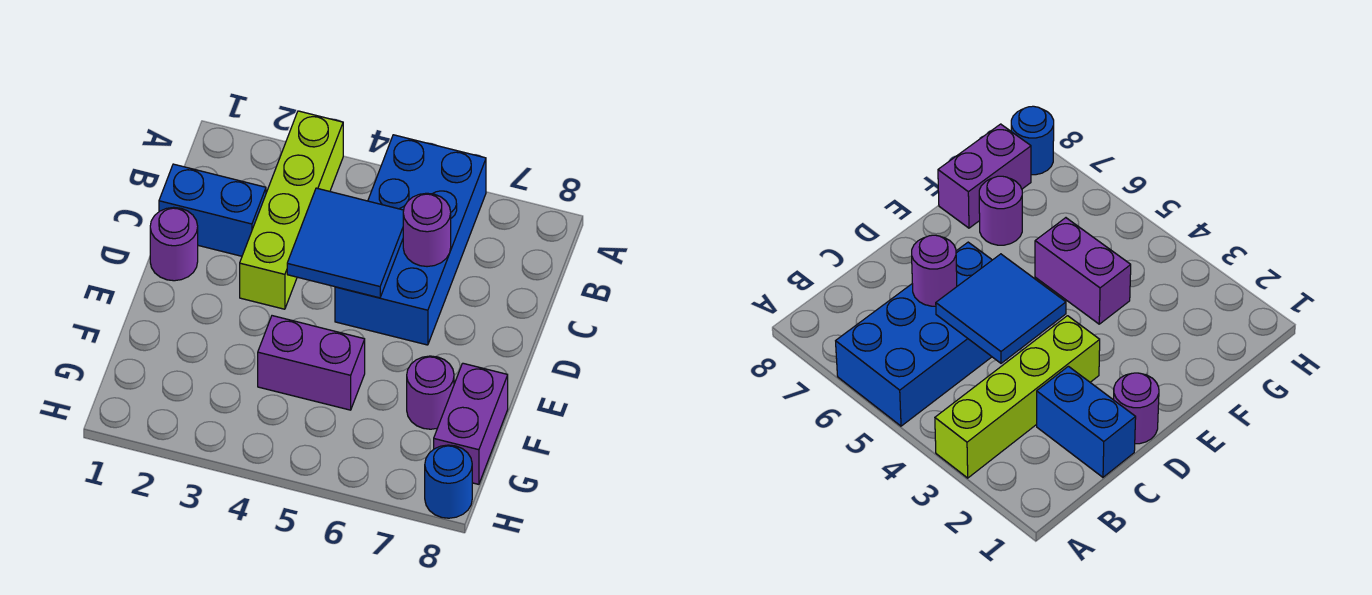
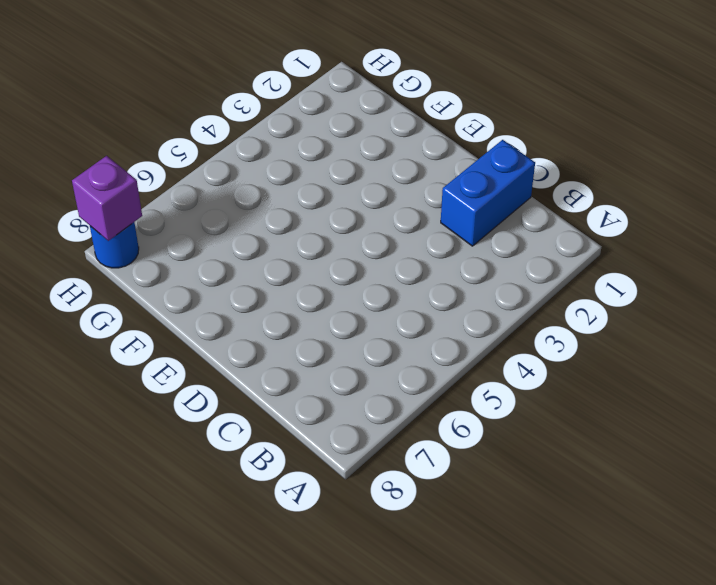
purple brick H8 level 2 -> none
none -> lime brick A3:D3 level 1
none -> blue brick A5:D6 level 1

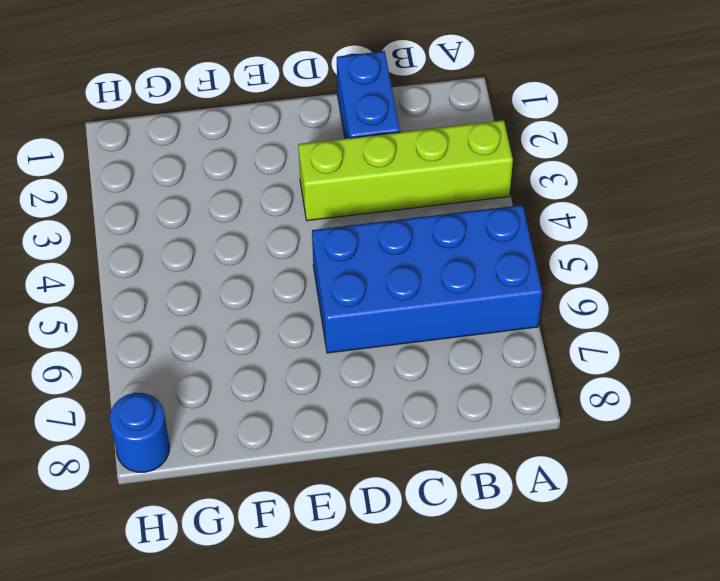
none -> purple round brick D1 level 1
none -> purple brick F4:F5 level 1

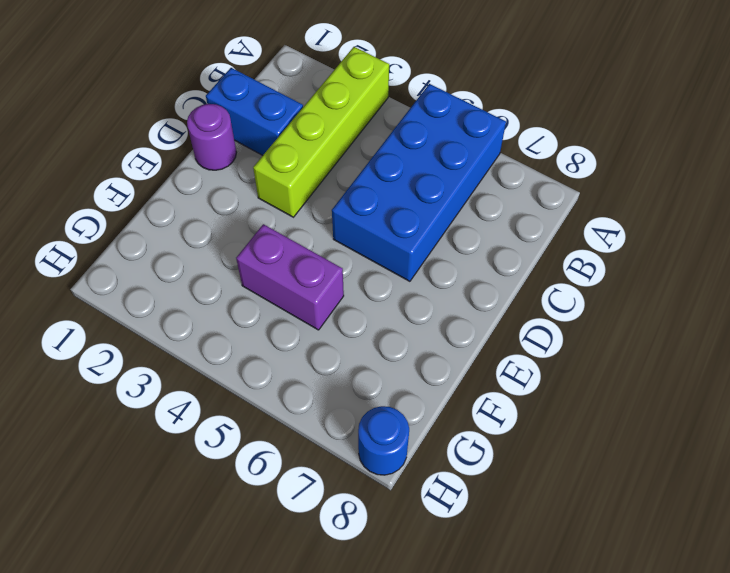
none -> purple round brick F7 level 1
none -> purple brick F8:G8 level 1

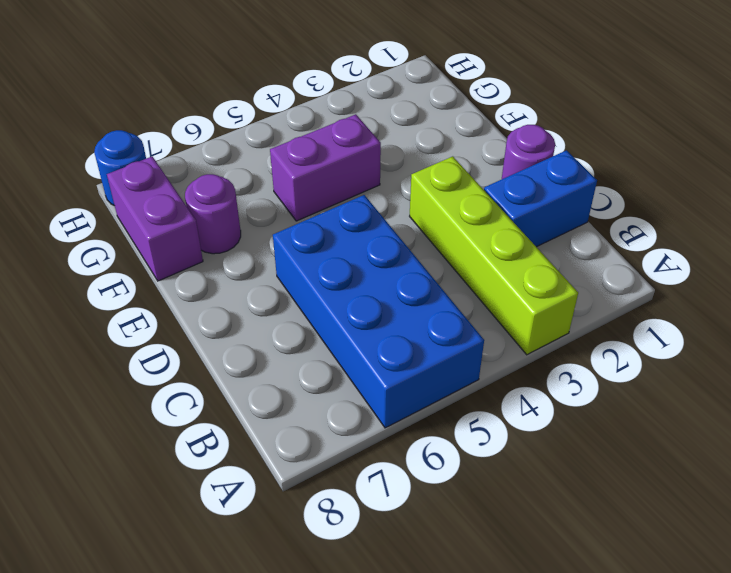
none -> blue tile C4:D5 level 2
none -> purple round brick C6 level 2

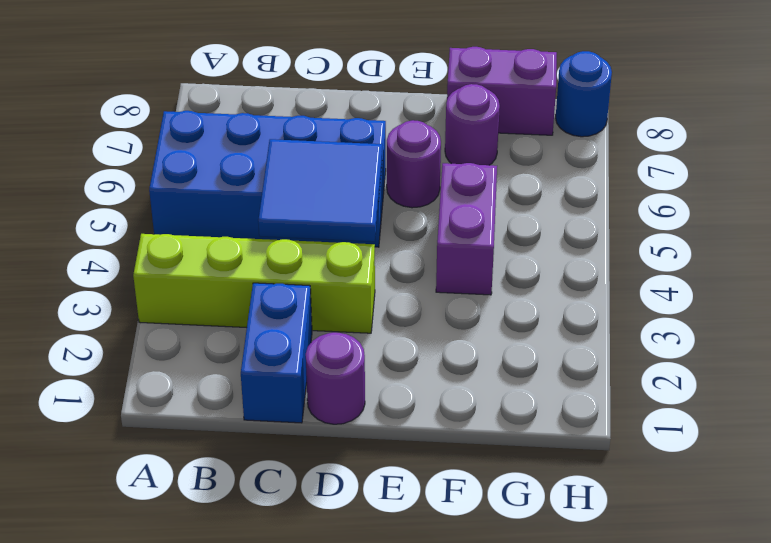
purple round brick E6 level 1 -> purple round brick C6 level 2

